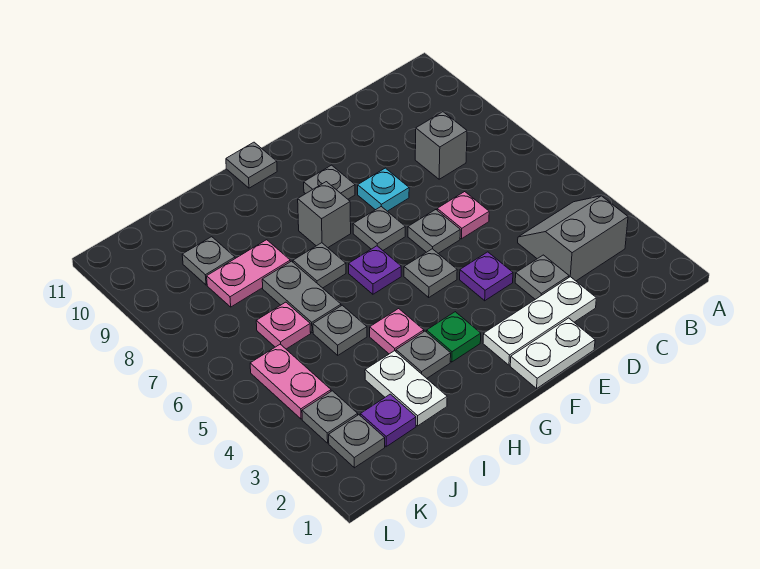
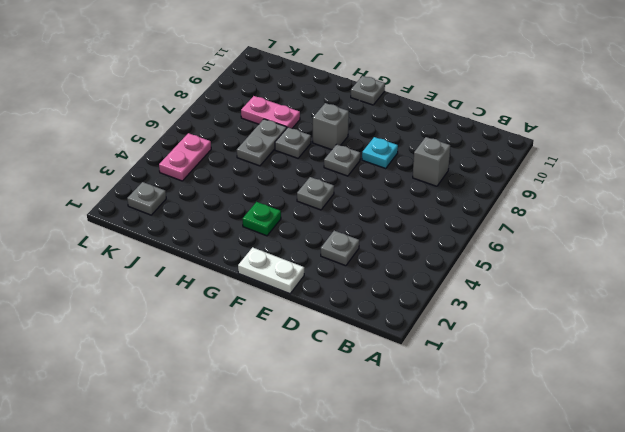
none -> grey slope B3:C4 level 1 top 3
none -> white plate D2:F2 level 1
none -> pink plate D6 level 1

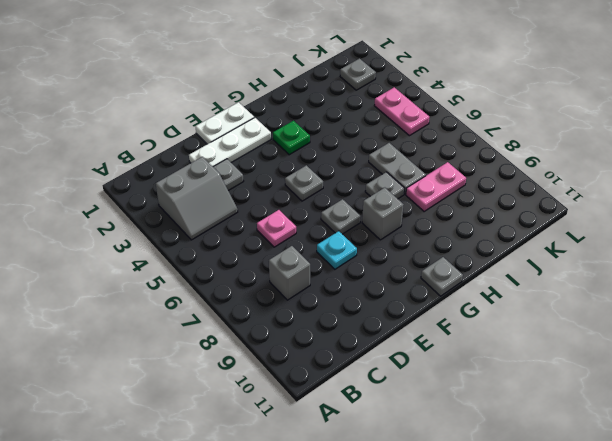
none -> purple plate E4 level 1
none -> grey plate E6 level 1
none -> grey plate F9 level 1

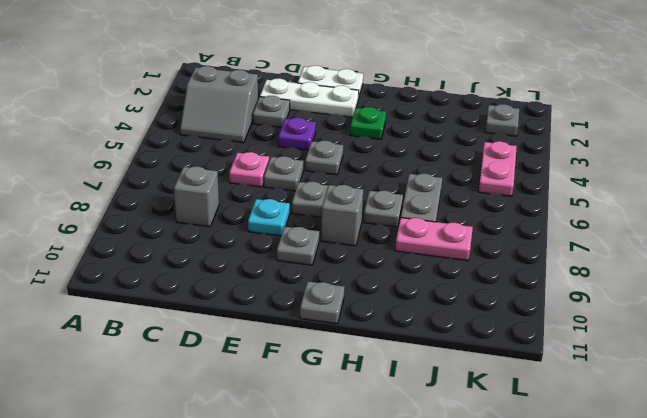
none -> purple plate G6 level 1
none -> grey plate H3 level 1
none -> pink plate H4 level 1

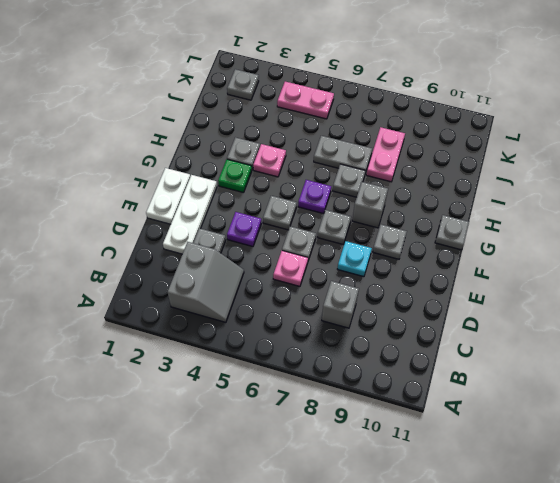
none -> white plate I2:I3 level 1
none -> grey plate I5 level 1
none -> purple plate J2 level 1

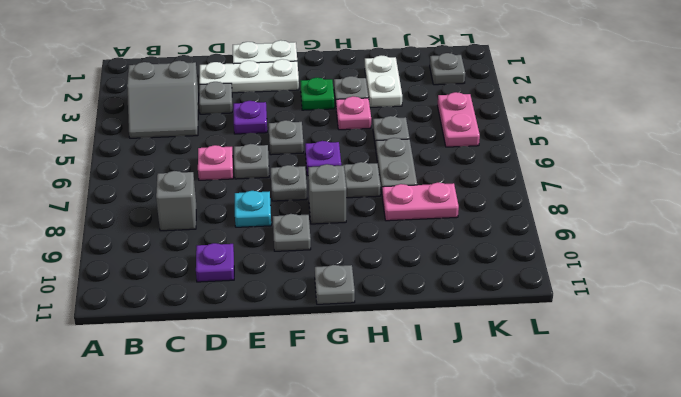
purple plate D10 level 1 -> purple plate J2 level 1
none -> pink plate J6 level 1
none -> grey plate J9 level 1
none -> grey plate K3 level 1

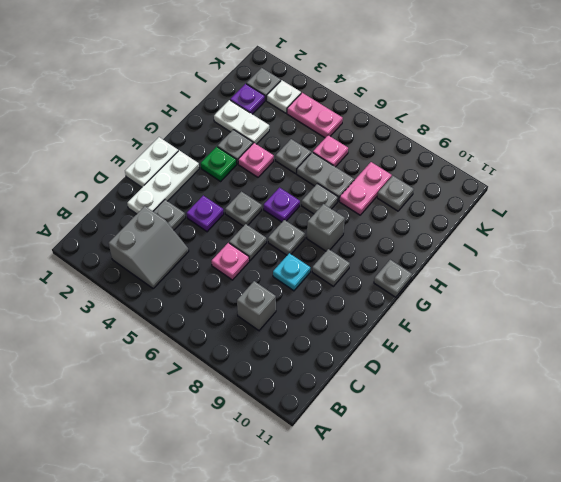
white plate K3 level 1 -> grey plate K3 level 1

